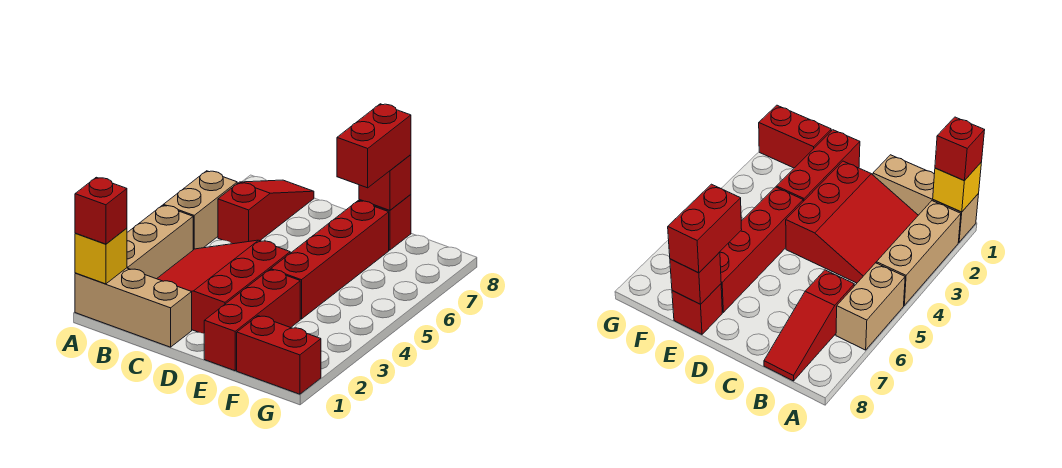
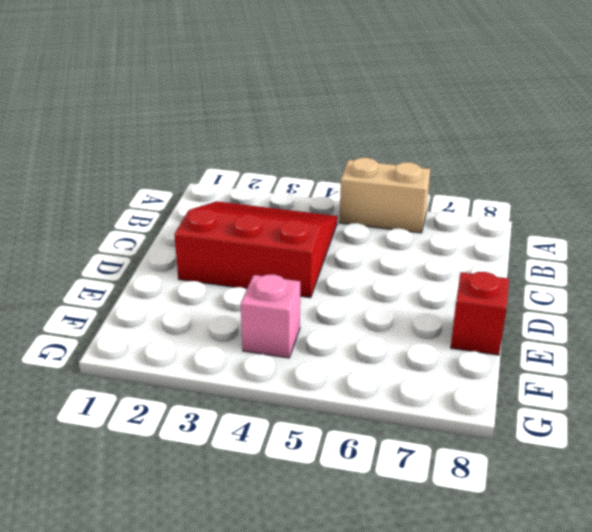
pink brick F4 level 1 -> none
none -> tan brick A1:C1 level 1
none -> tan brick A2:A4 level 1
none -> red slope B6:B8 level 1 top 6

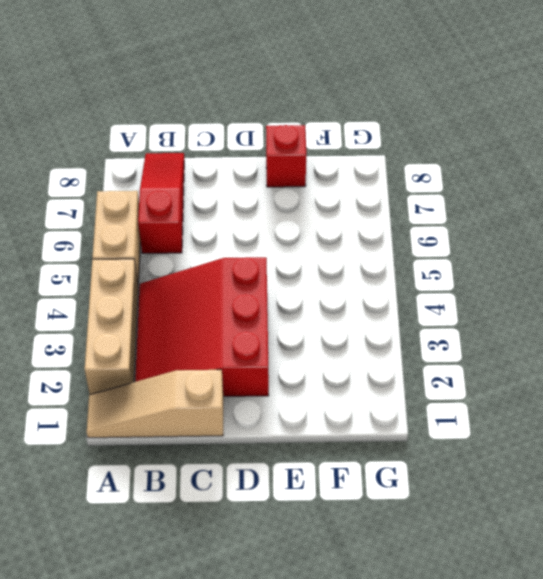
tan slope A1:C1 level 1 top C -> tan brick A1:C1 level 1
none -> red brick E1:E3 level 1
none -> red brick E4:E7 level 1
none -> red brick F1:G1 level 1

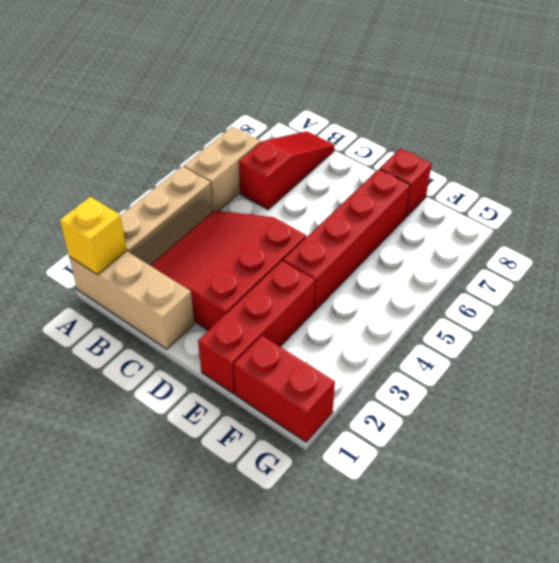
none -> red brick E8 level 2
none -> red brick A1 level 3
none -> red brick E7:E8 level 3

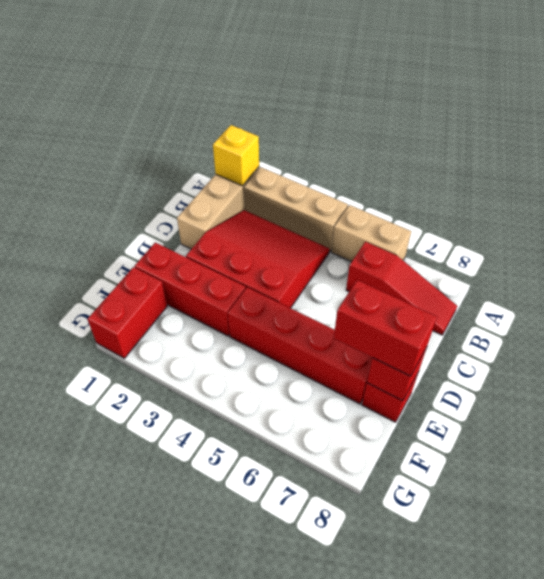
none -> red brick A1 level 3

